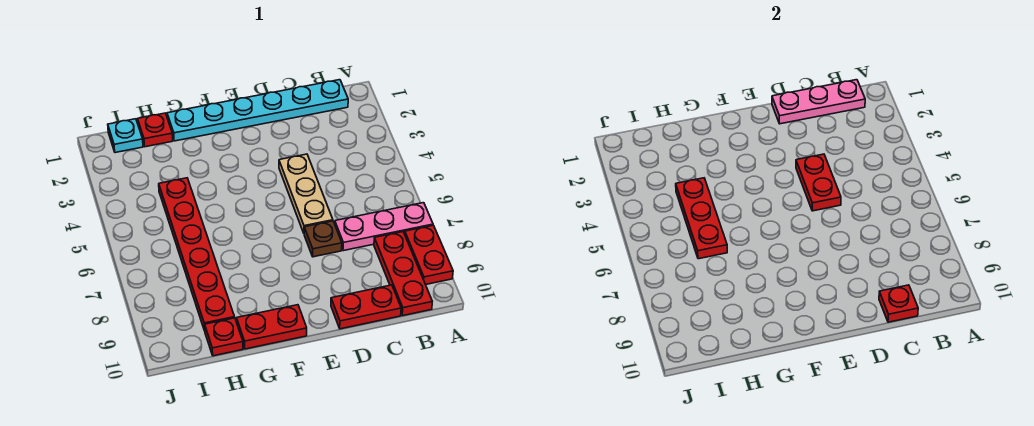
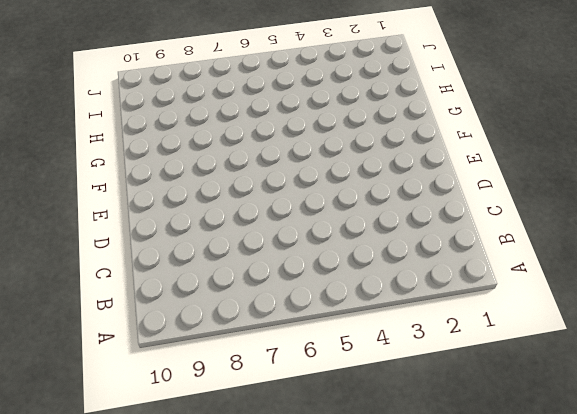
none -> pink plate A7:C7 level 1
none -> red plate A8:A9 level 1
none -> cyan plate B1:G1 level 1

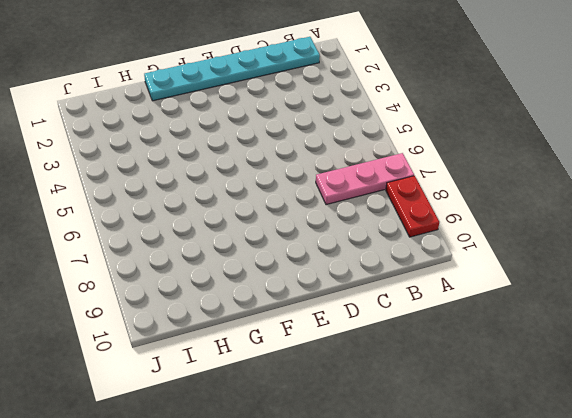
none -> red plate B8:B10 level 1
none -> red plate C10:D10 level 1
none -> tan plate D4:D6 level 1

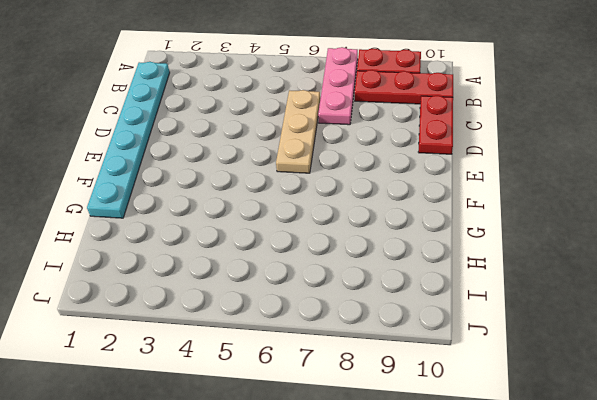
tan plate C6:E6 level 1 -> tan plate D4:D6 level 1
none -> brown plate D7 level 1
none -> red plate F10:G10 level 1
none -> red plate H1 level 1

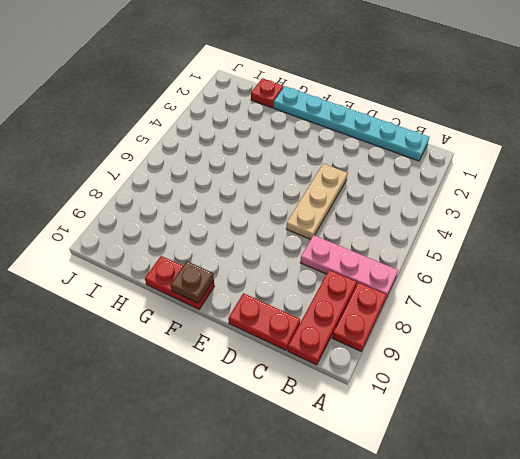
brown plate F10 level 2 -> brown plate D7 level 1
none -> red plate H4:H9 level 1
none -> red plate H10 level 1
none -> cyan plate I1 level 1

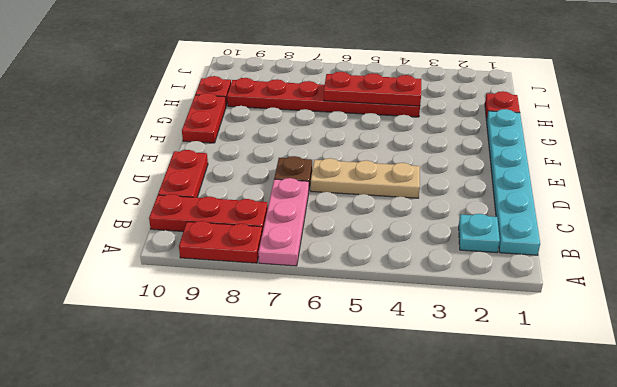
cyan plate B2 level 1 -> cyan plate I1 level 1
none -> pink plate B1:D1 level 2
none -> red plate C10 level 2
none -> red plate D4:D5 level 2

